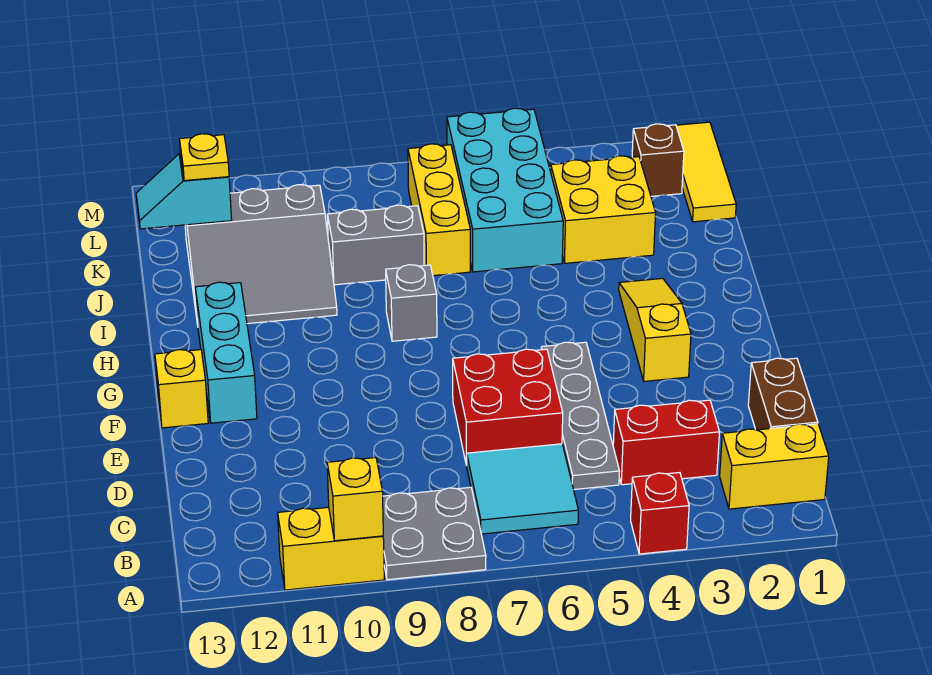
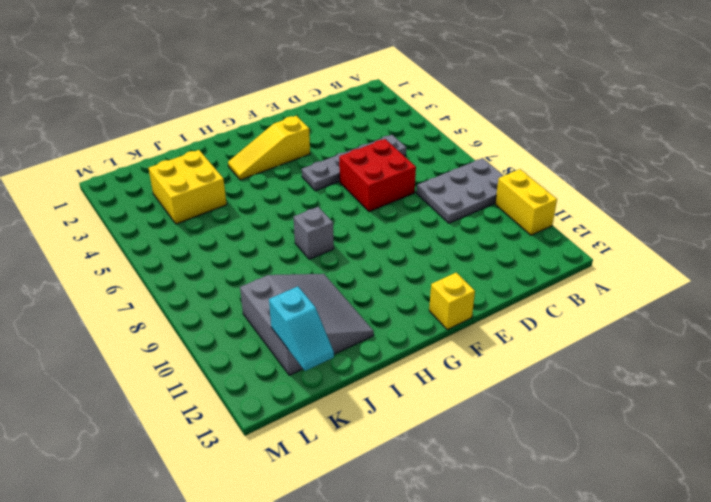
grey plate A8:C9 level 1 -> grey plate A8:B9 level 1
none -> red brick A4 level 1
none -> yellow brick B1:B2 level 1
none -> cyan tile B6:C7 level 1

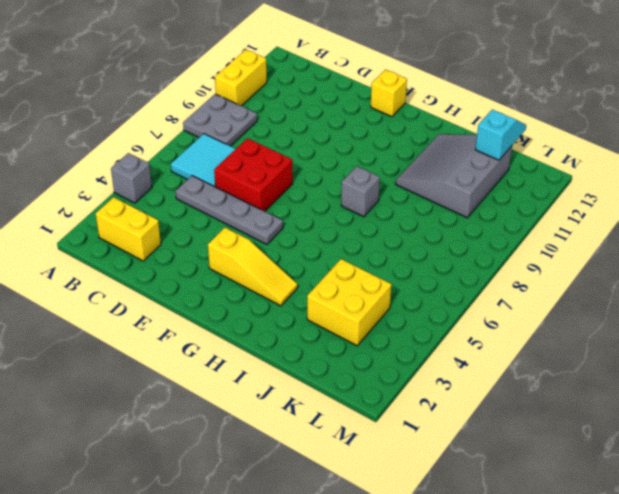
grey brick A4 level 1 -> red brick A4 level 1
yellow brick B2:C2 level 1 -> yellow brick B1:B2 level 1
none -> brown brick C1:D1 level 1
none -> red brick C3:C4 level 1
none -> cyan brick F12:H12 level 1

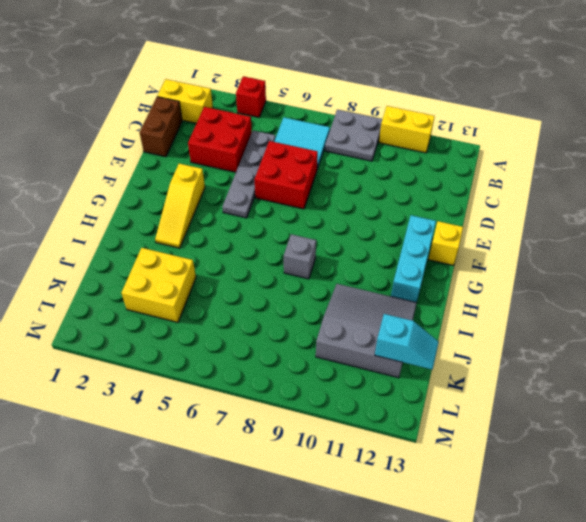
red brick C3:D4 level 1 -> red brick C3:C4 level 1
none -> cyan brick J5:M6 level 1
none -> yellow brick J7:L7 level 1
none -> grey brick J8:J9 level 1

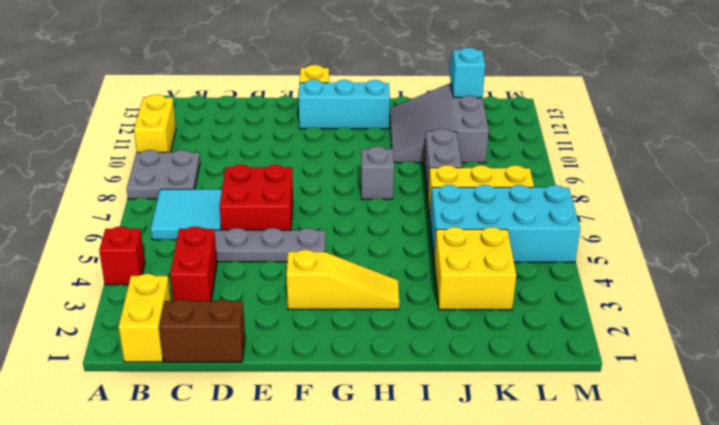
none -> yellow tile K1:M1 level 1
none -> brown brick L2 level 1
none -> yellow brick A10 level 2

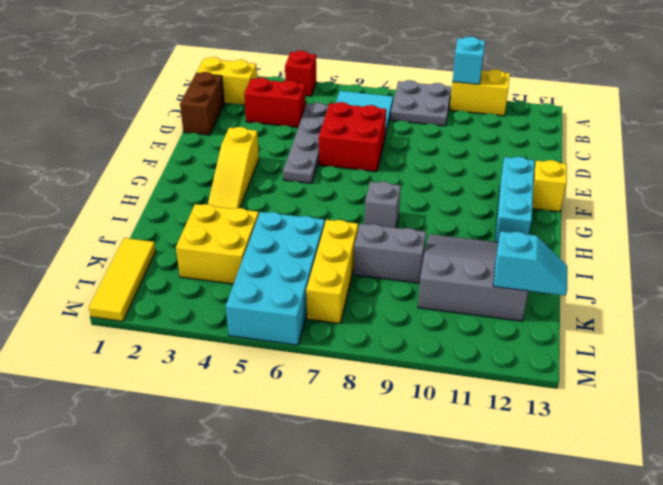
cyan brick A10 level 2 -> yellow brick A10 level 2
none -> brown brick L2 level 1
none -> yellow plate K12 level 3

